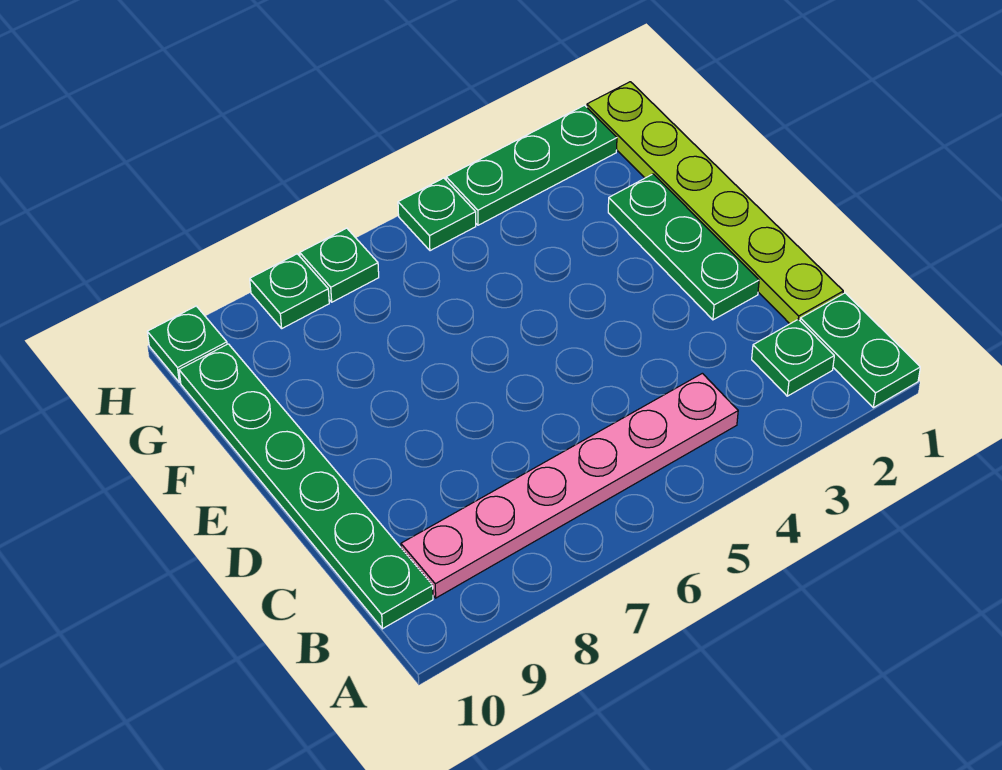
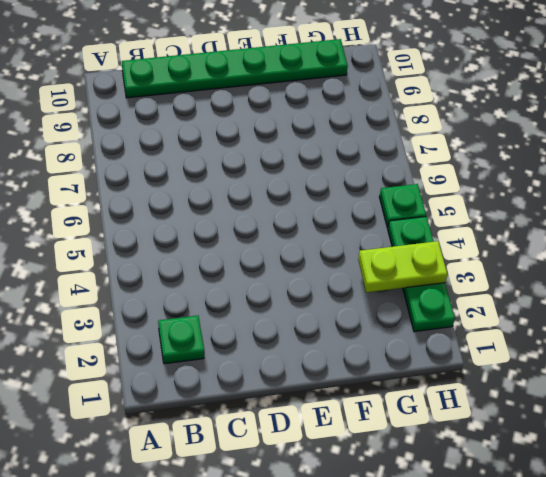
lime plate G3:H3 level 2 -> none
none -> green plate A1:B1 level 1
none -> pink plate B4:B9 level 1

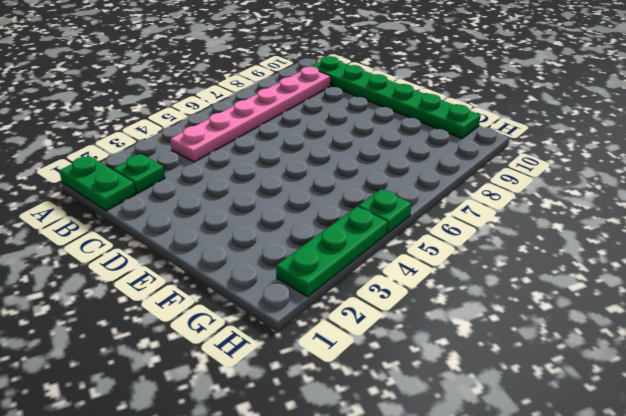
none -> lime plate C1:H1 level 1
none -> green plate D2:F2 level 1

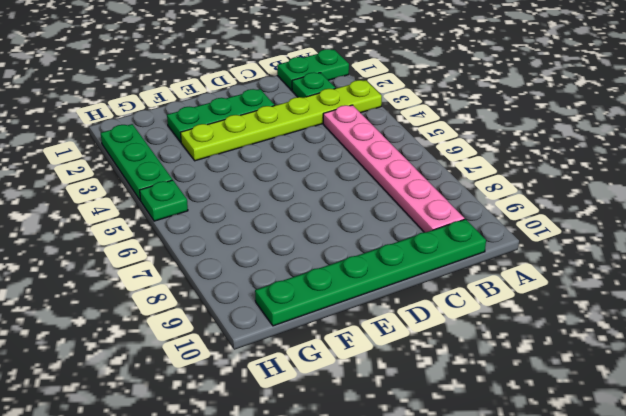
lime plate A3:F3 level 1 -> lime plate C1:H1 level 1
none -> green plate H7 level 1
none -> green plate H8 level 1

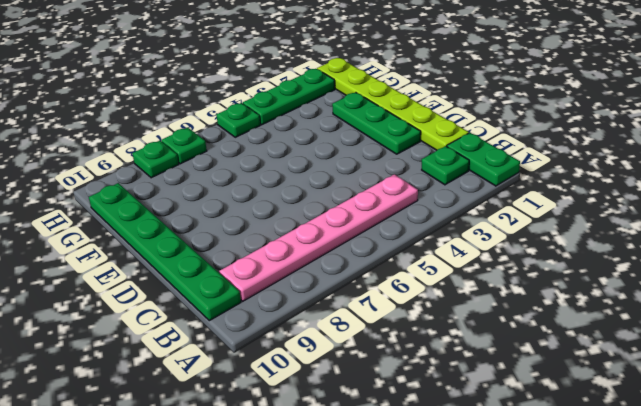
none -> green plate H10 level 1

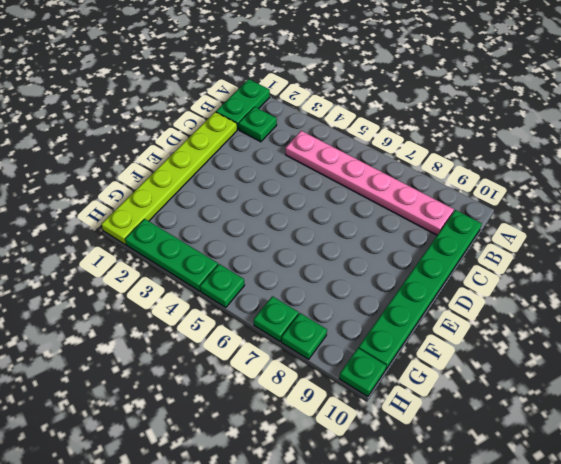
none -> green plate D2:F2 level 1

